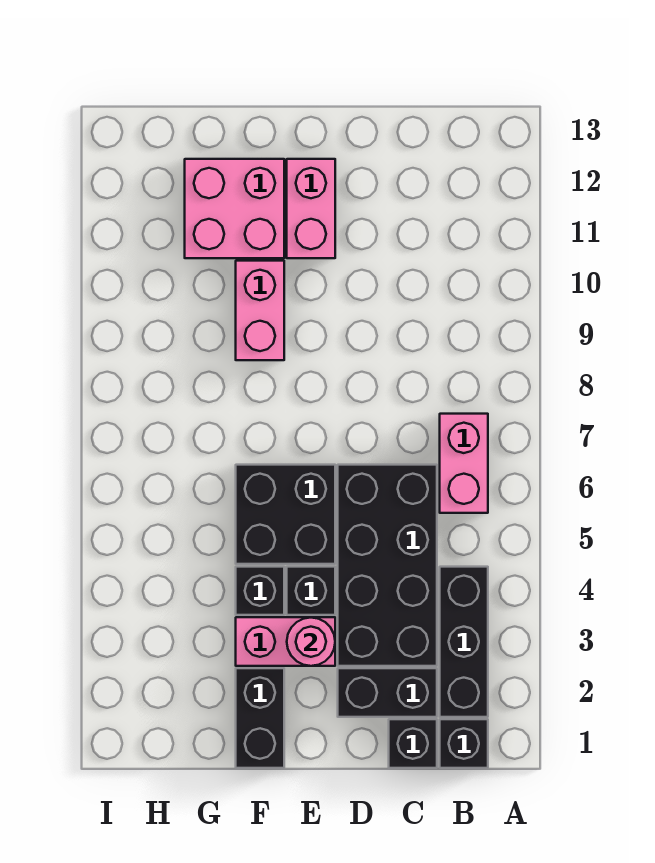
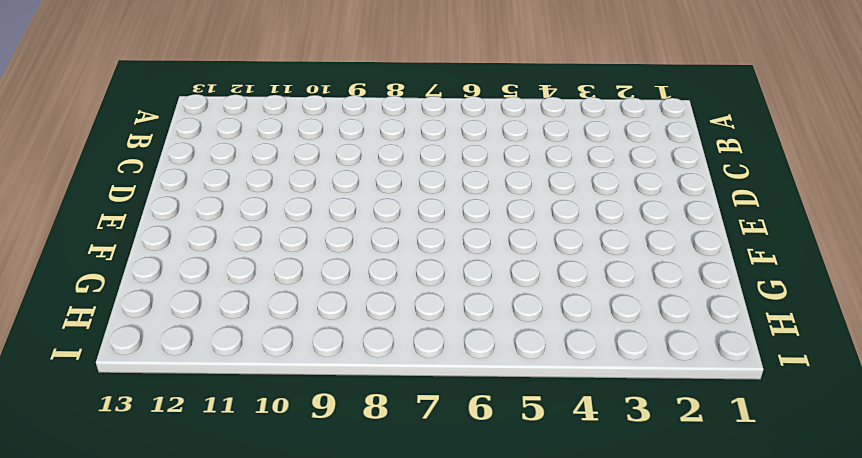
none -> black brick B1 level 1
none -> black brick B2:B4 level 1
none -> pink brick B6:B7 level 1

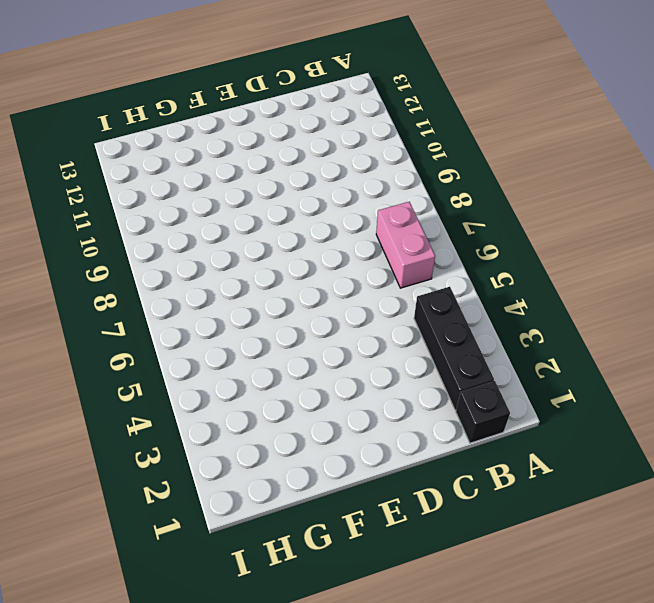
none -> black brick C1 level 1
none -> black brick C2:D2 level 1
none -> black brick C3:D6 level 1

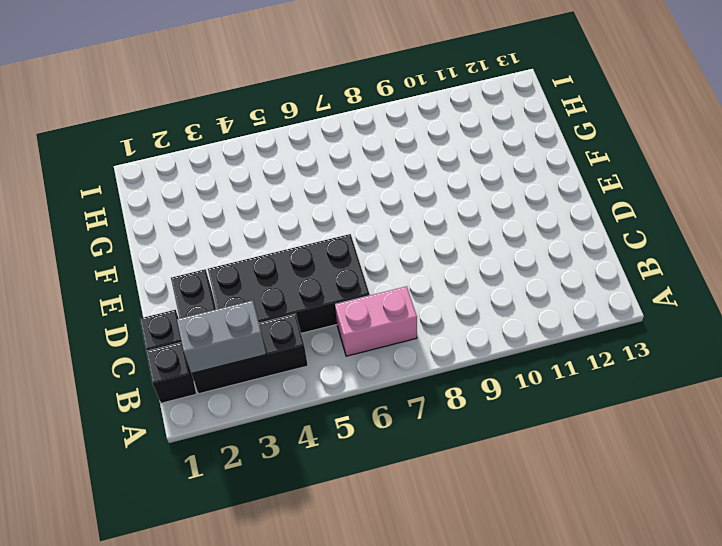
grey brick B2:B3 level 2 -> none
none -> pink brick E3:F3 level 1
none -> black brick E4 level 1
none -> black brick E5:F6 level 1

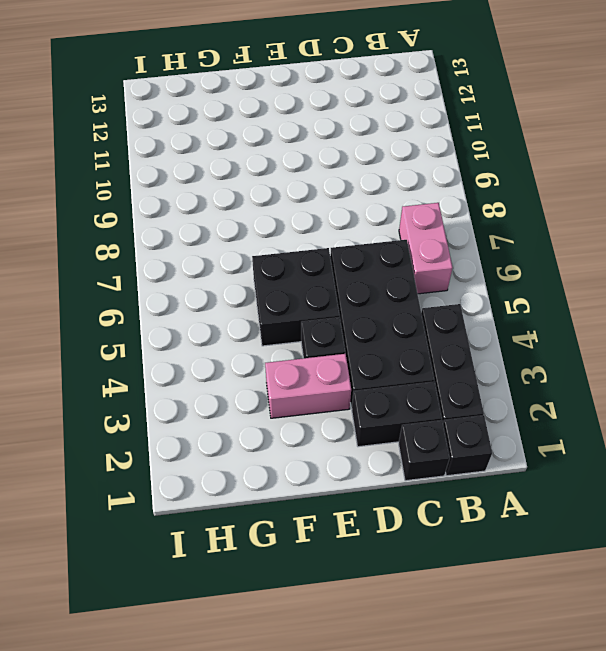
none -> pink brick E11:E12 level 1
none -> black brick F1:F2 level 1
none -> black brick F4 level 1

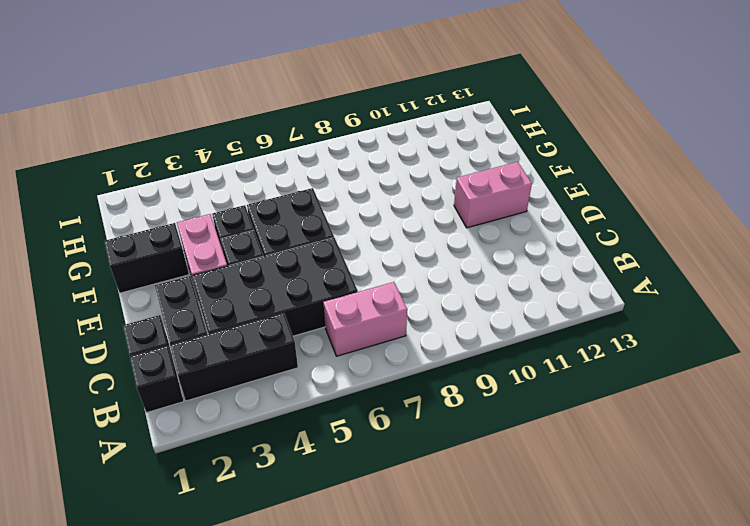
none -> pink brick F9:F10 level 1
none -> pink brick F11:G12 level 1
none -> pink round brick E3 level 2

